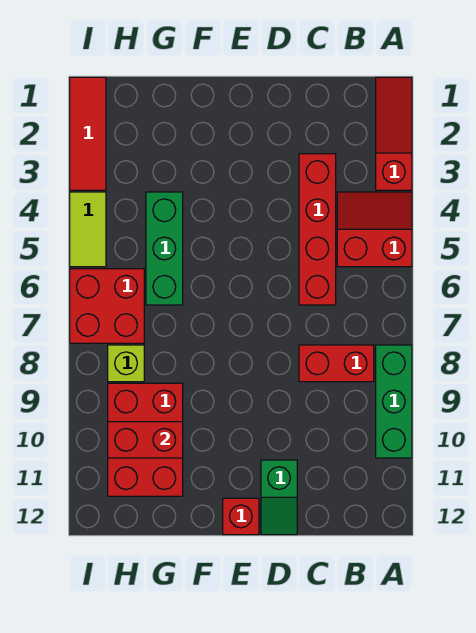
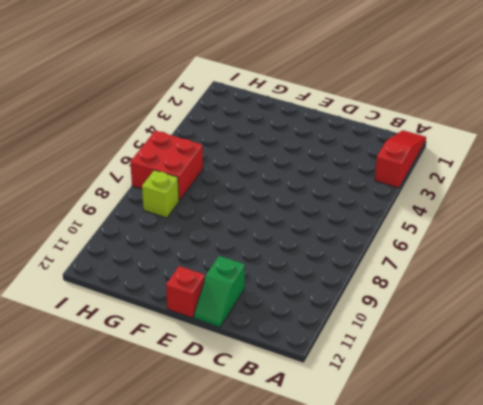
none -> red slope A4:B5 level 1 top 5
none -> green brick A8:A10 level 1
none -> red brick B8:C8 level 1

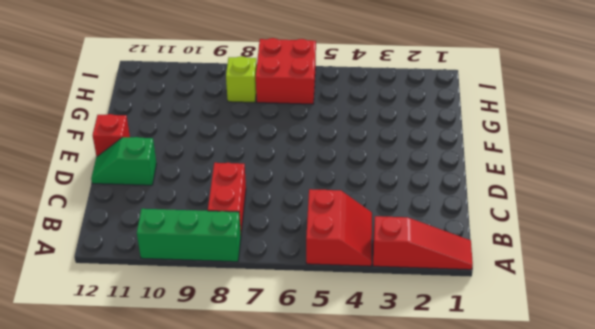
none -> red brick C3:C6 level 1
none -> green brick G4:G6 level 1
none -> red brick G9:H11 level 1

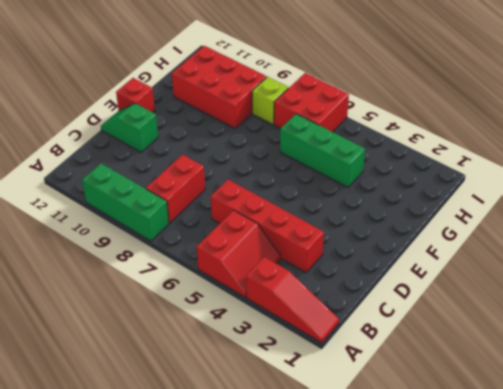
none -> red tile I1:I3 level 1
none -> lime tile I4:I5 level 1
none -> red brick G10:H10 level 2

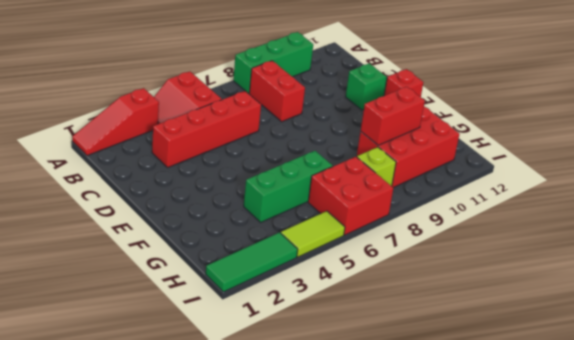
red brick G9:G10 level 2 -> red brick G10:H10 level 2
green tile I1:I3 level 1 -> red tile I1:I3 level 1

